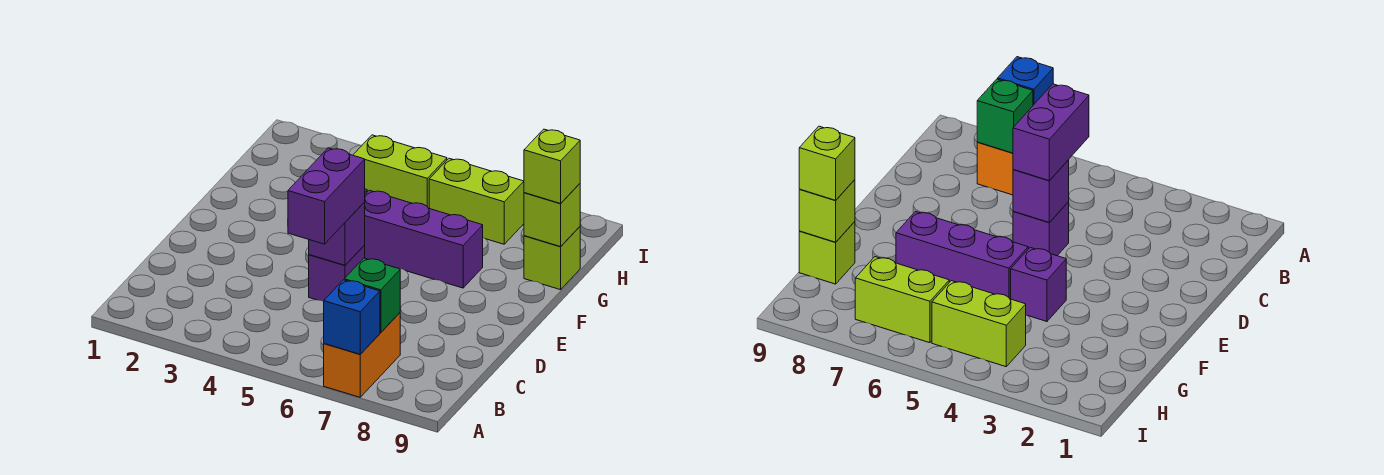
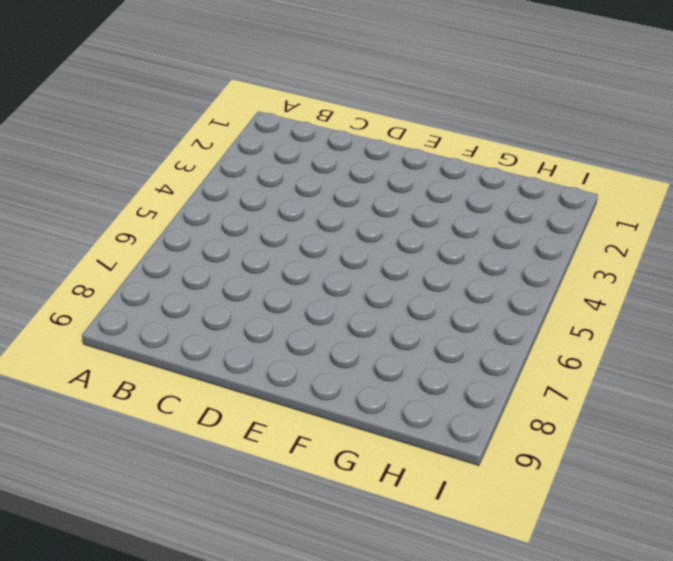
none -> orange brick A7:B7 level 1
none -> purple brick D5 level 1
none -> purple brick F4 level 1

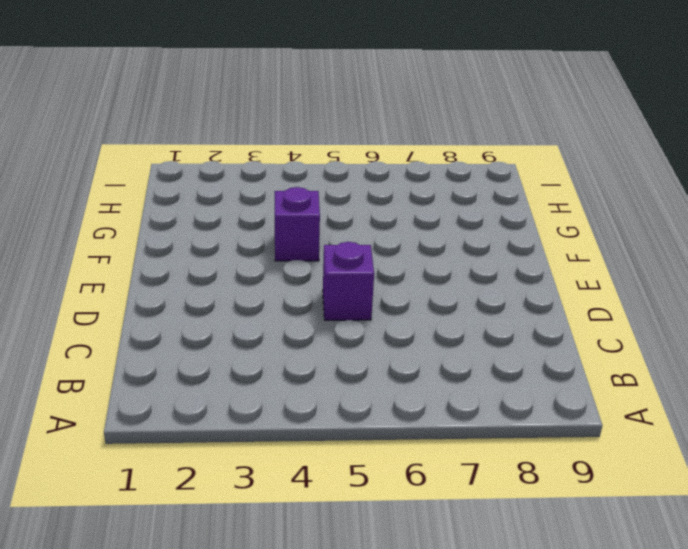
none -> orange brick A7:B7 level 1
none -> purple brick F5:F7 level 1
none -> lime brick G9 level 1

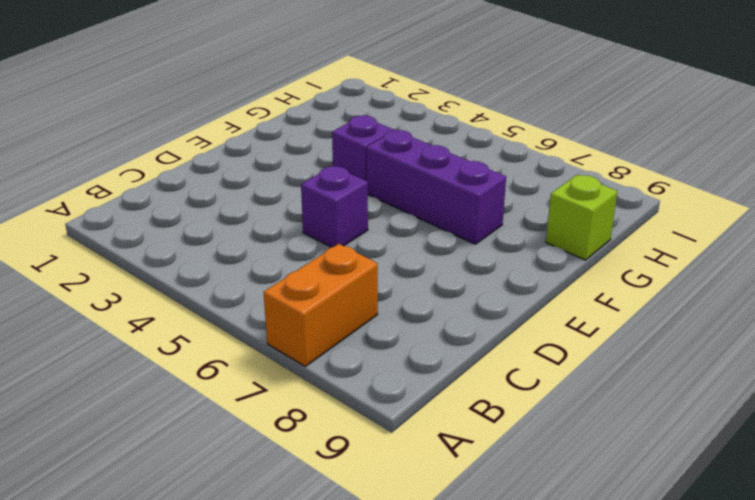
none -> lime brick H4:H5 level 1
none -> lime brick H6:H7 level 1
none -> blue brick A7 level 2

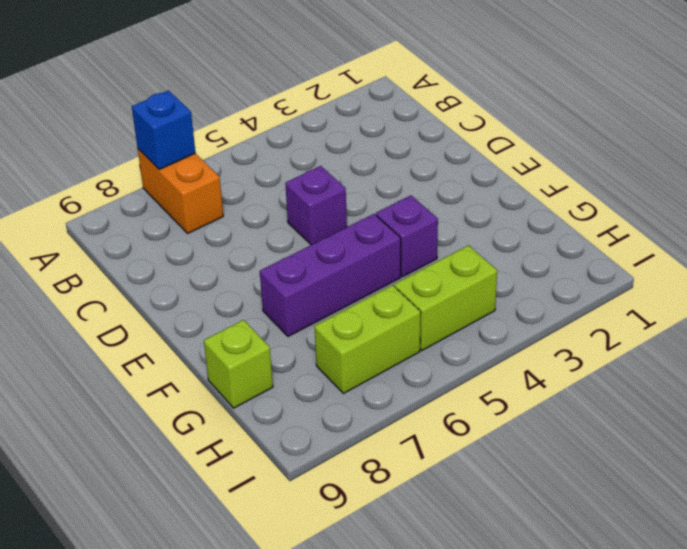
none -> green brick B7 level 2
none -> purple brick D5 level 2
none -> lime brick G9 level 2

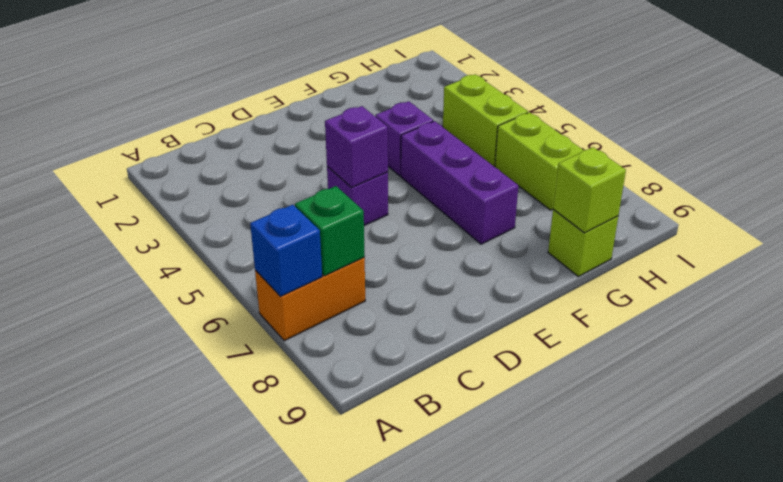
none -> purple brick C5:D5 level 3
none -> lime brick G9 level 3

